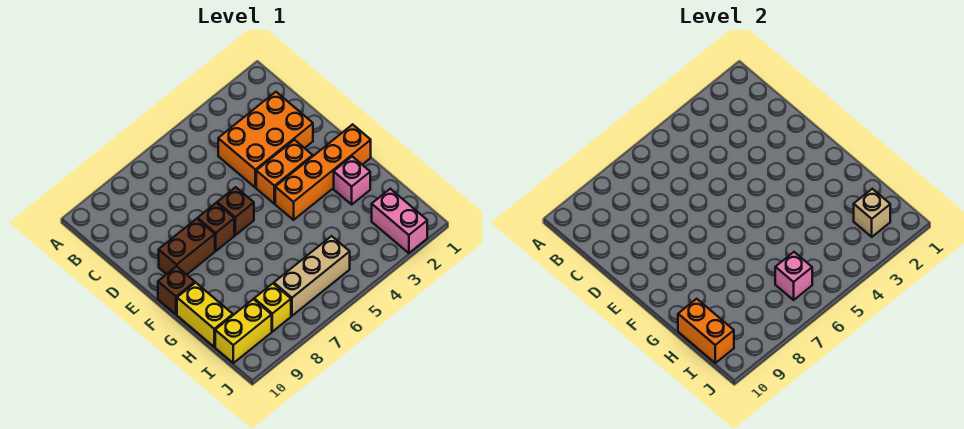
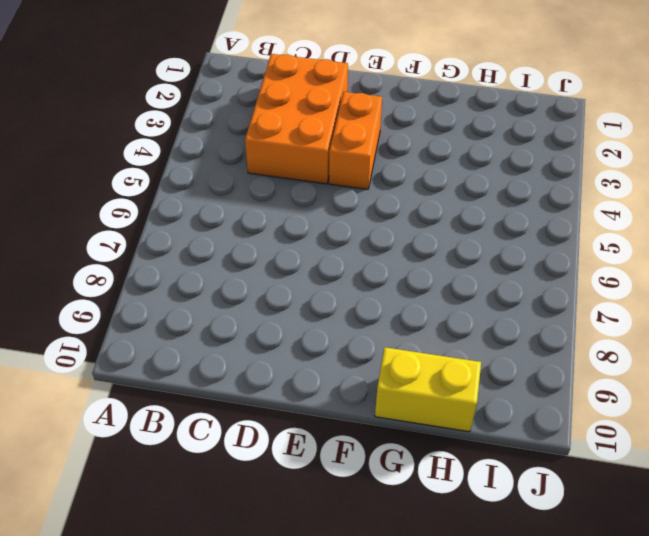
none -> brown brick E6 level 1
none -> brown brick E7 level 1
none -> brown brick E8:E9 level 1

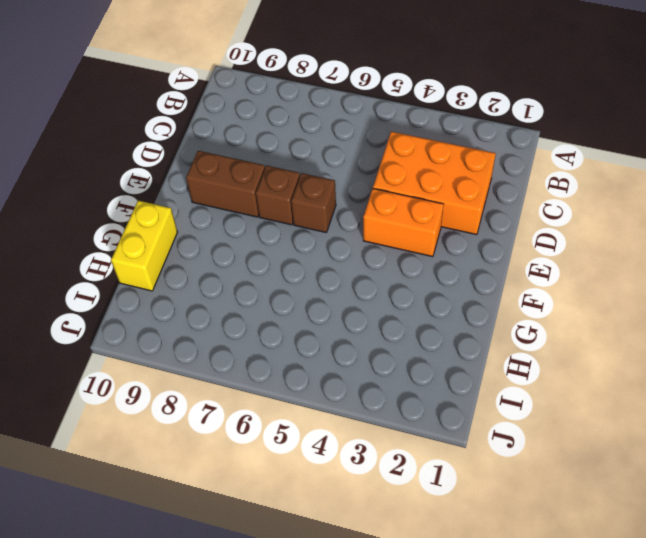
none -> orange brick F1:F4 level 1
none -> brown brick F10 level 1
none -> pink brick G2 level 1

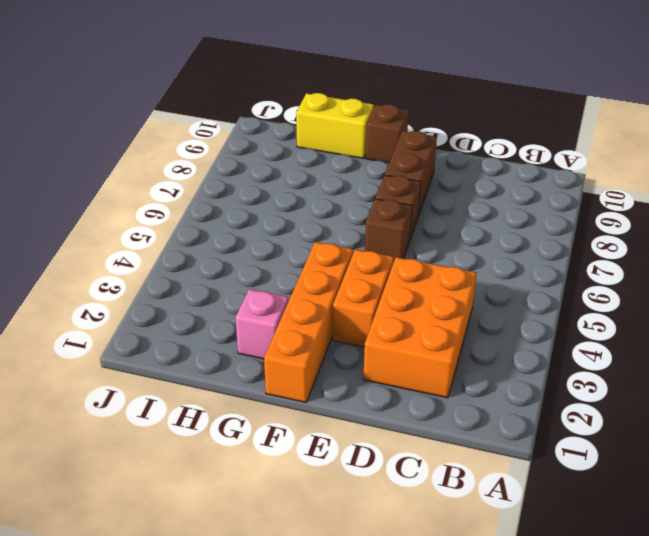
none -> pink brick I2:J2 level 1
none -> tan brick I5:I7 level 1
none -> yellow brick I8 level 1

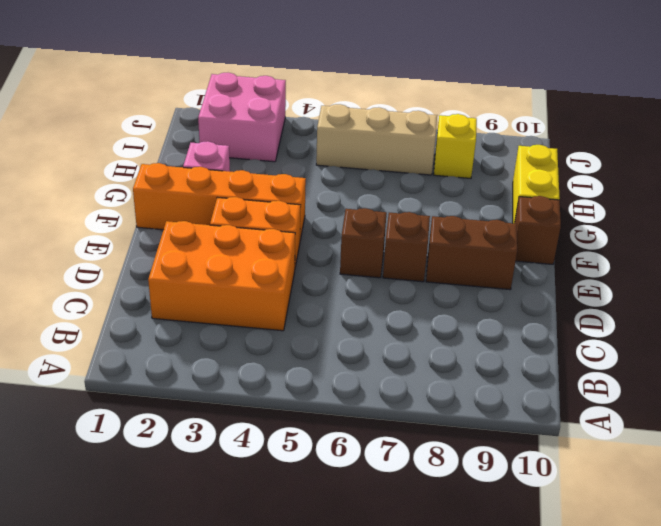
pink brick I2:J3 level 1 -> pink brick I2:J2 level 1
none -> yellow brick I9:I10 level 1
none -> orange brick H10:I10 level 2
none -> tan brick I2 level 2

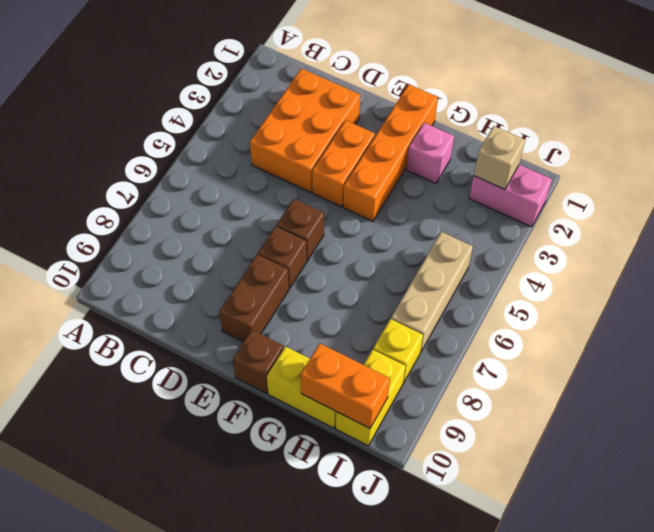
none -> pink brick I6 level 2

